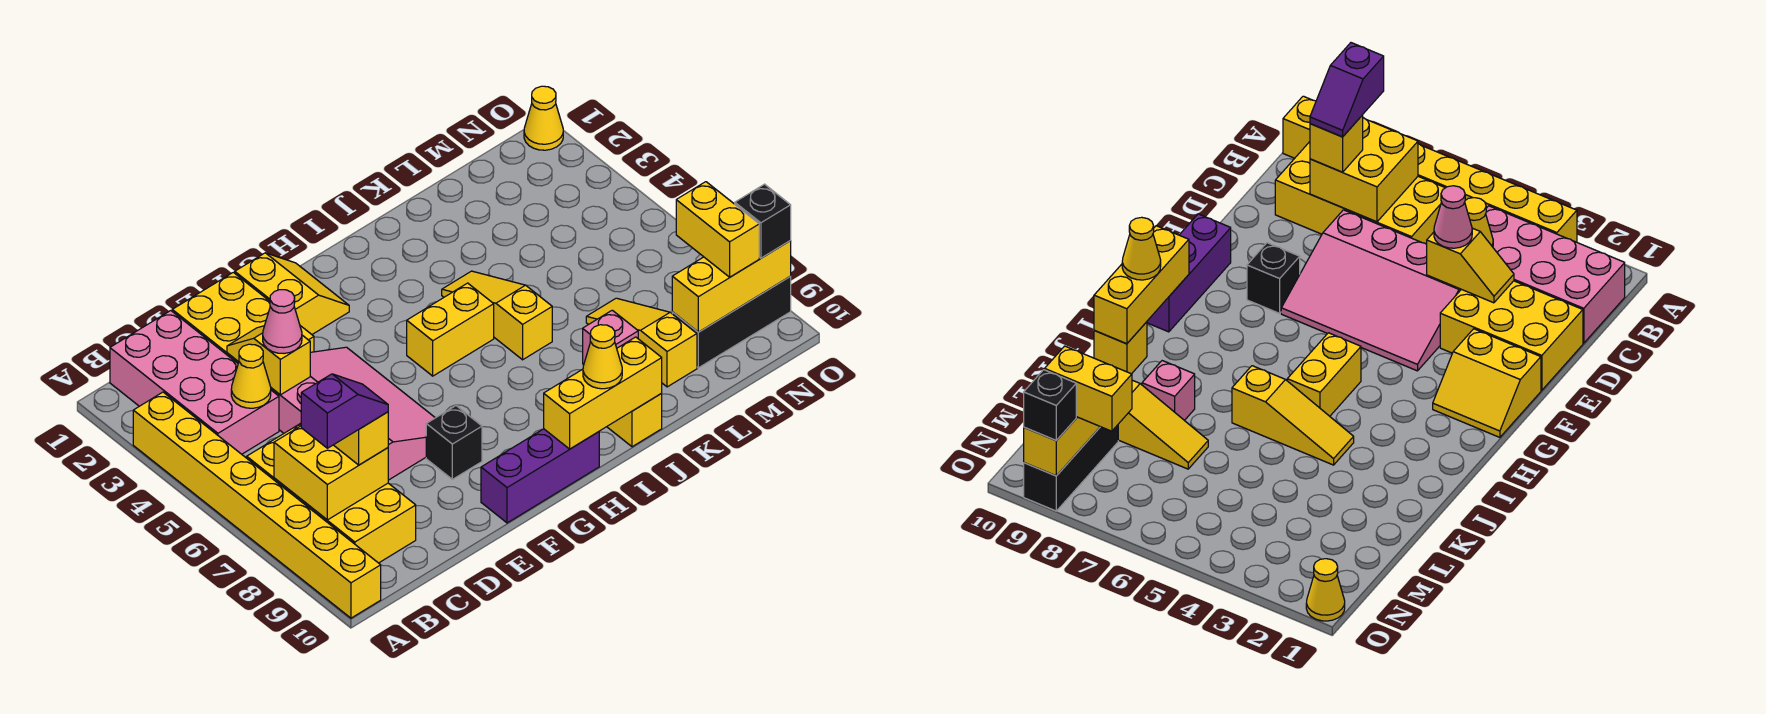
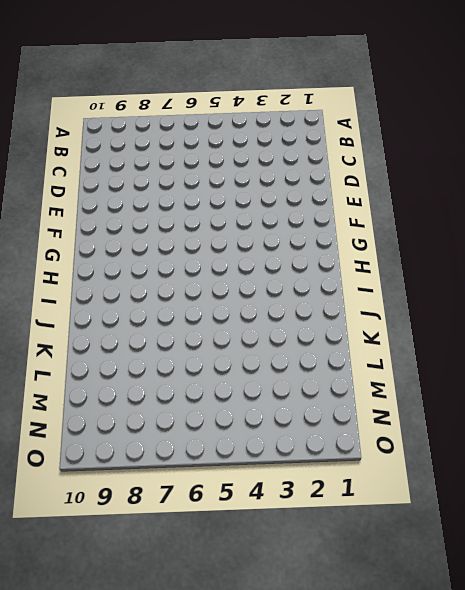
none -> yellow brick A3:A10 level 1
none -> pink brick B1:C4 level 1
none -> yellow brick B6:C9 level 1

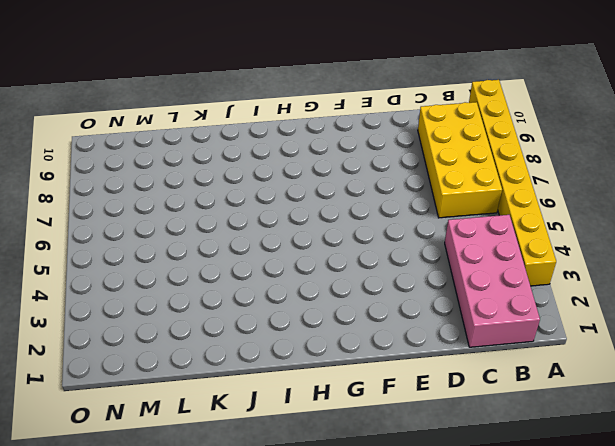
none -> yellow brick D1:E3 level 1
none -> pink slope D4:F7 level 1 top D
none -> yellow slope F1:G2 level 1 top F

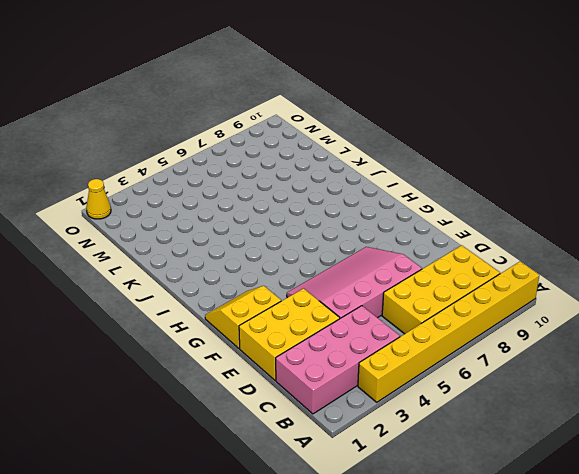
none -> black brick F8 level 1
none -> purple brick F10:H10 level 1
none -> yellow brick H5:I5 level 1

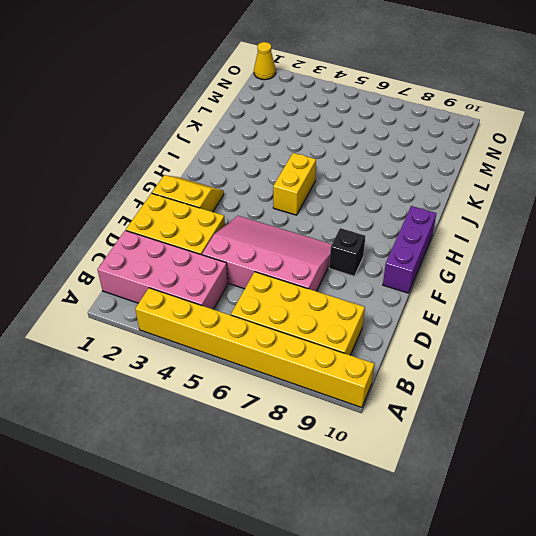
none -> yellow slope J4:J6 level 1 top 6
none -> yellow brick J10 level 1
none -> pink brick K8 level 1

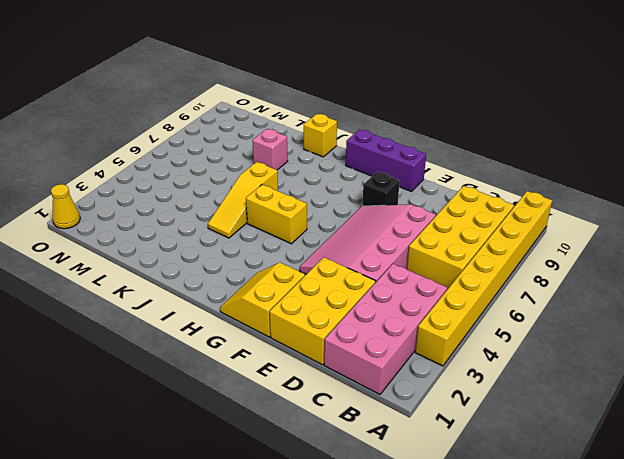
none -> yellow slope L7:L9 level 1 top 9
none -> black brick M9:O9 level 1
none -> yellow brick B7:C8 level 2

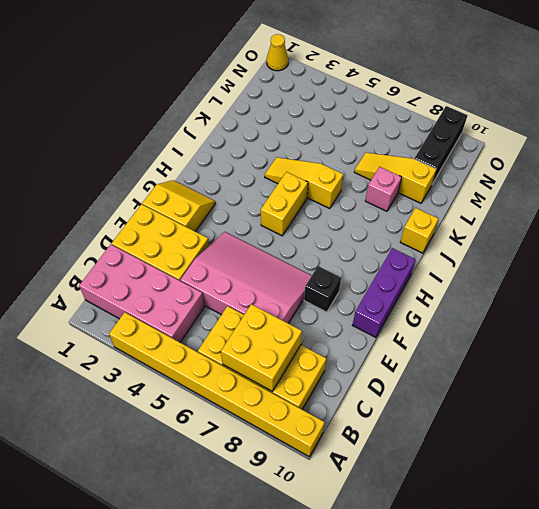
none -> yellow cone C4 level 2
none -> yellow slope D3:D4 level 2 top 4
none -> yellow brick H10:J10 level 2

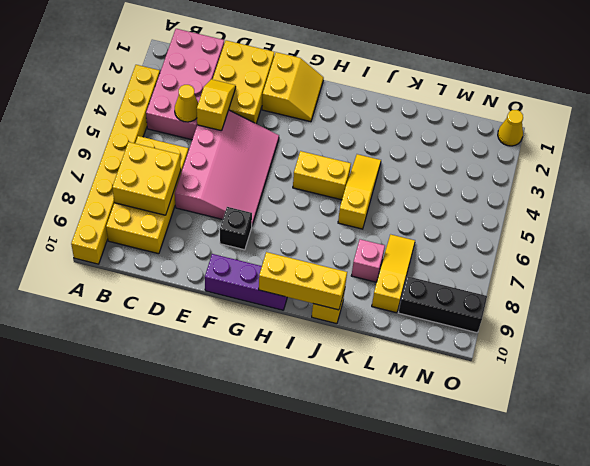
none -> yellow brick M9:O9 level 2
none -> yellow brick C8 level 3
none -> pink cone D4 level 3

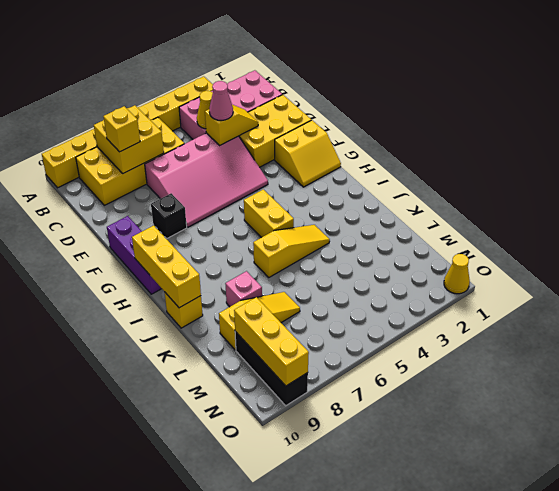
none -> yellow cone I10 level 3
none -> yellow brick N8:N9 level 3
none -> black brick O9 level 3

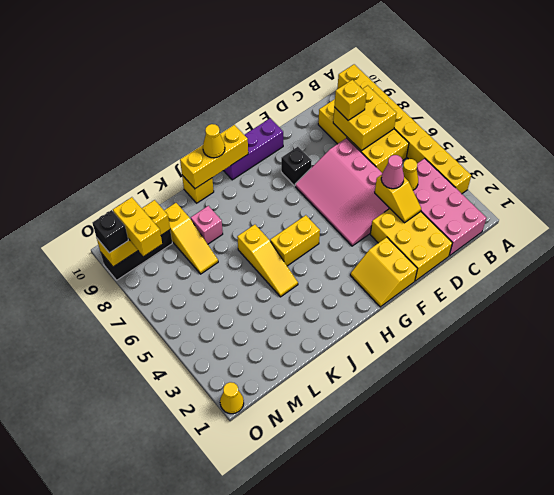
none -> purple slope B8:C8 level 4 top B

